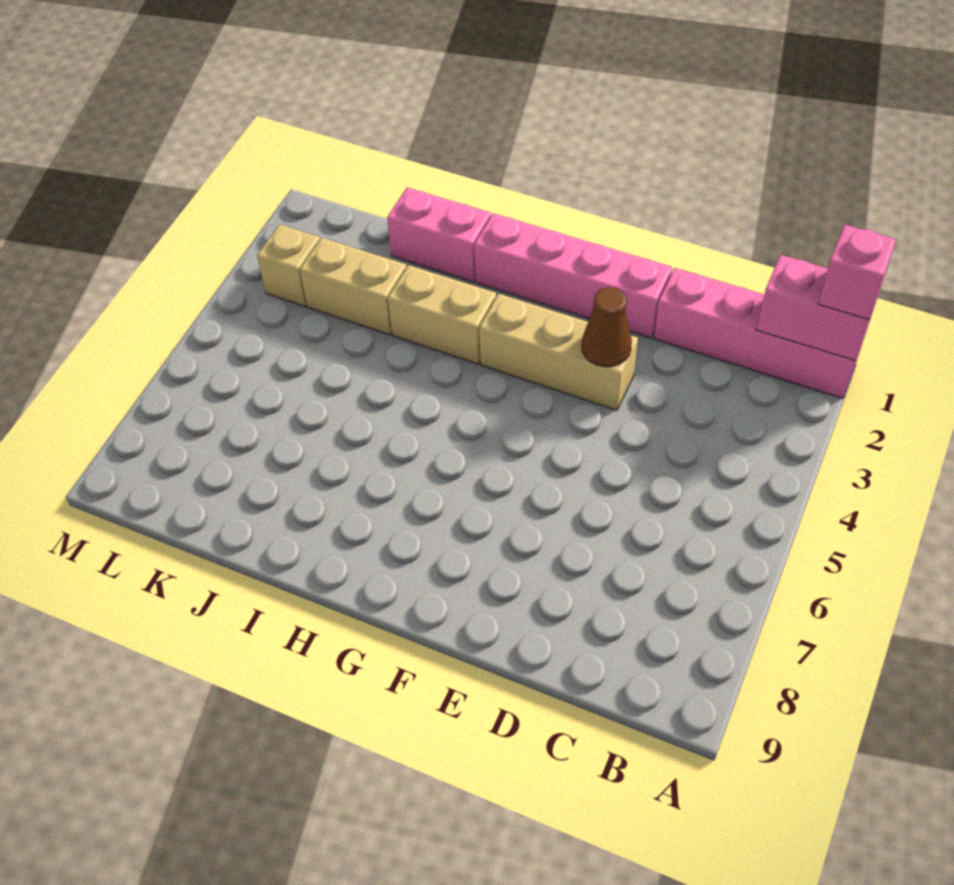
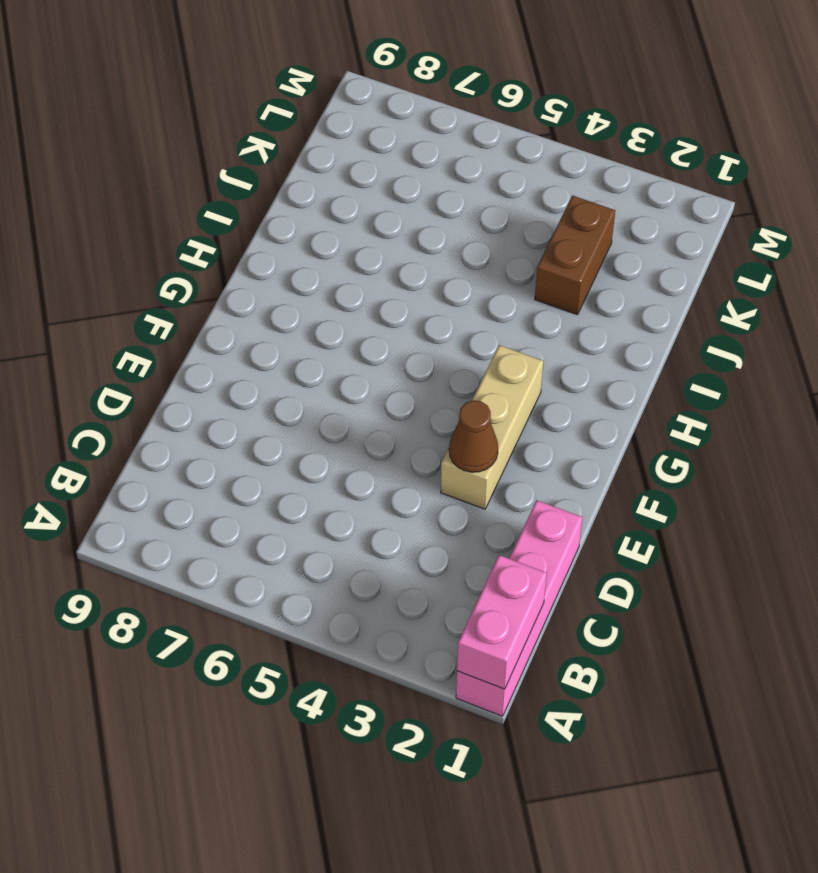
brown brick J3:K3 level 1 -> tan brick J3:K3 level 1
none -> pink brick E1:H1 level 1
none -> tan brick H3:I3 level 1

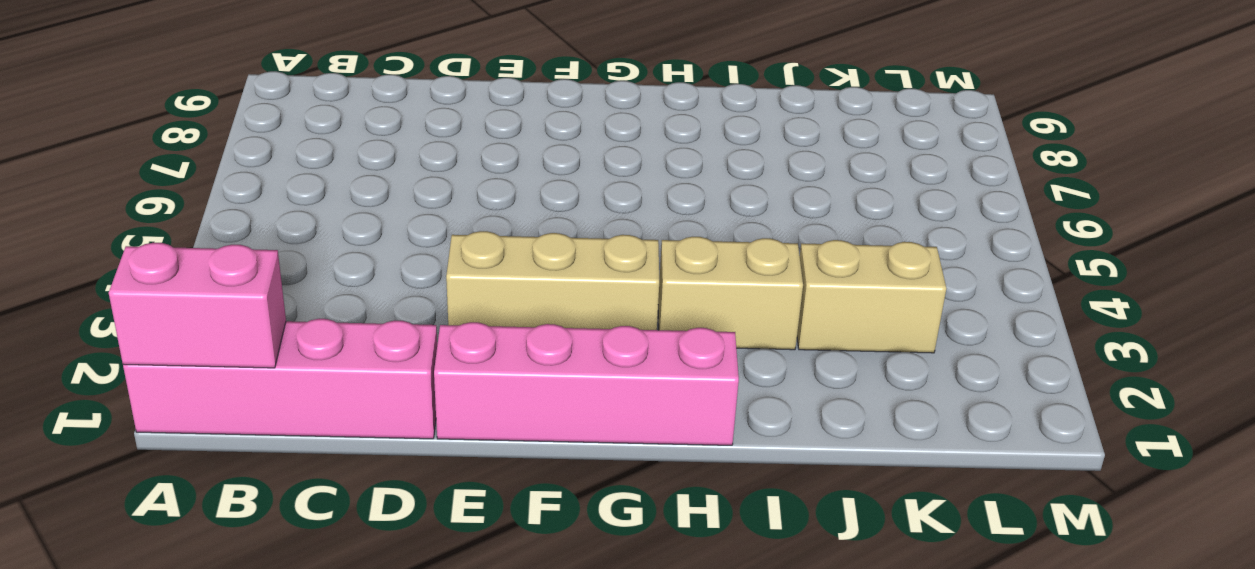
none -> pink brick I1:J1 level 1
none -> tan brick L3 level 1

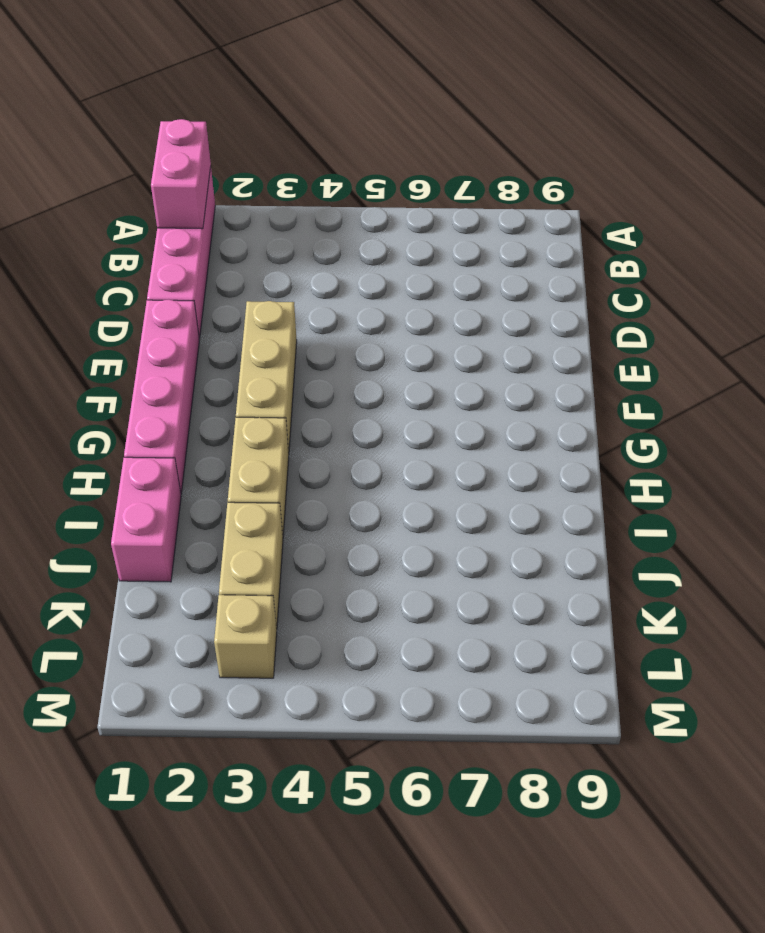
none -> brown cone E3 level 2
none -> pink brick A1 level 3

